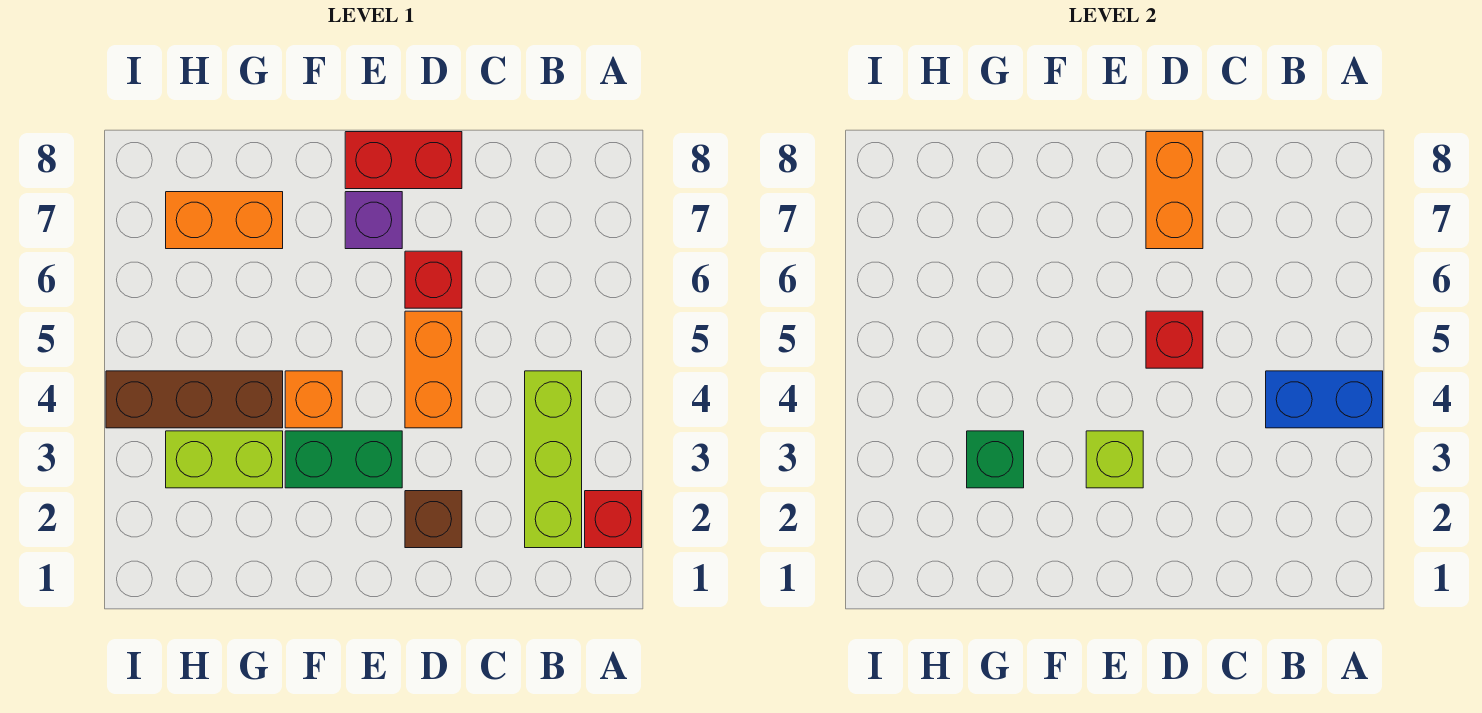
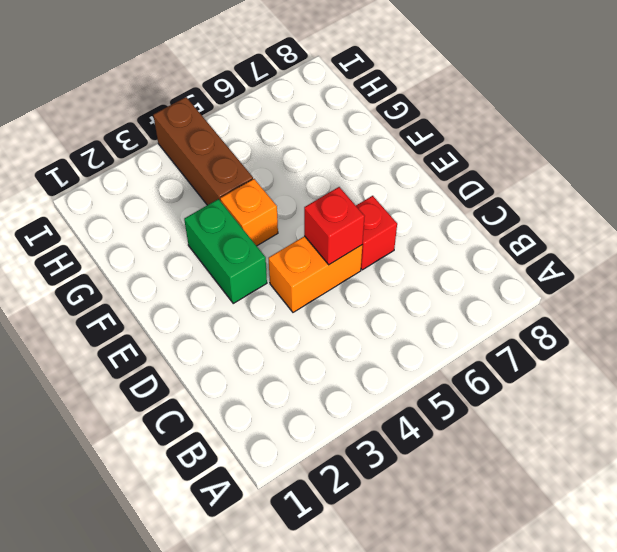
none -> red brick A2 level 1
none -> lime brick B2:B4 level 1
none -> brown brick D2 level 1

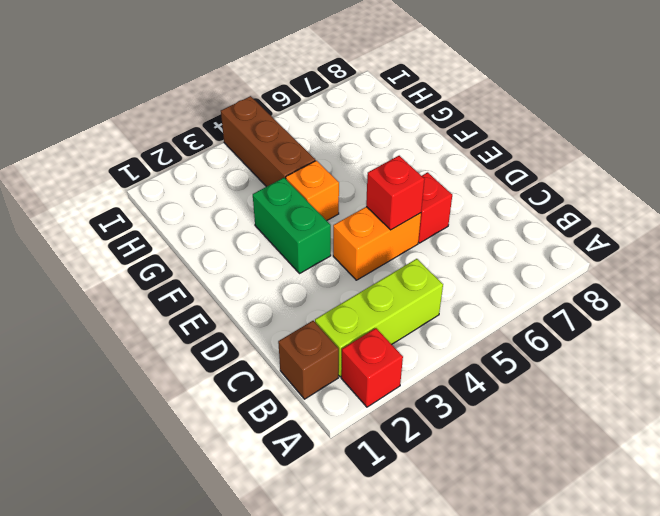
brown brick B1 level 1 -> brown brick D2 level 1
none -> red brick D8:E8 level 1
none -> purple brick E7 level 1
none -> lime brick G3:H3 level 1

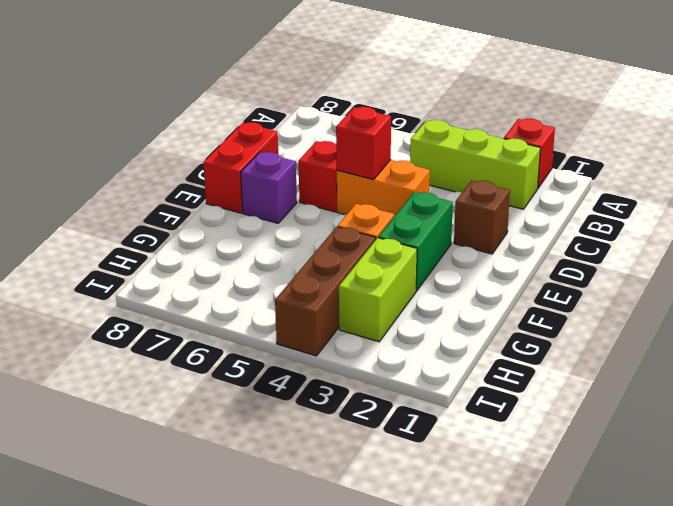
none -> orange brick G7:H7 level 1
none -> blue brick A4:B4 level 2
none -> orange brick D7:D8 level 2

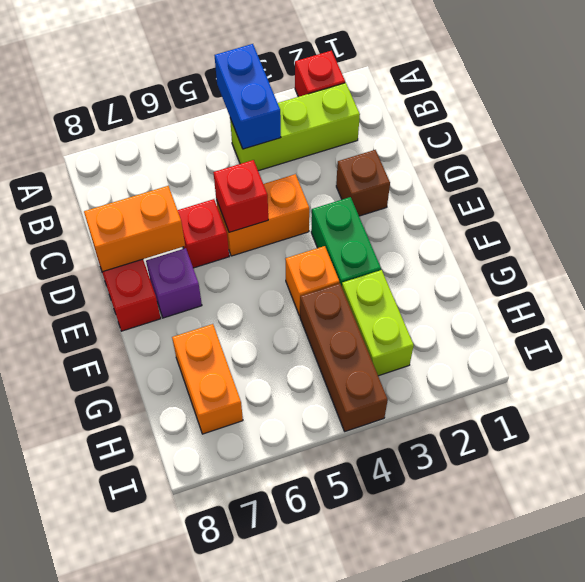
none -> lime brick E3 level 2
none -> green brick G3 level 2

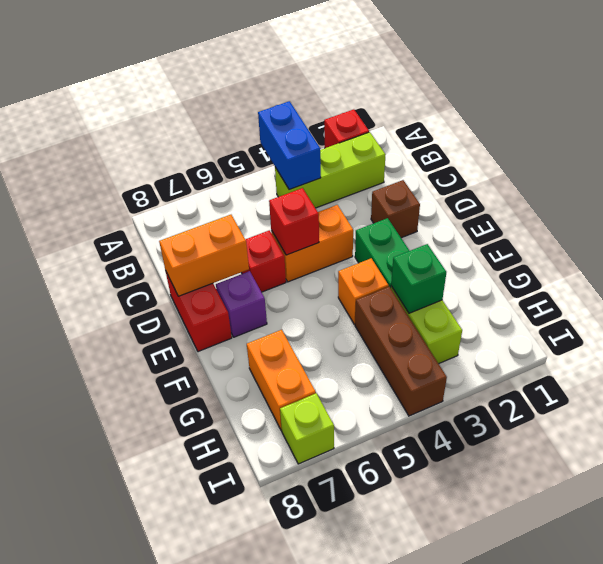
lime brick I7 level 1 -> lime brick E3 level 2

